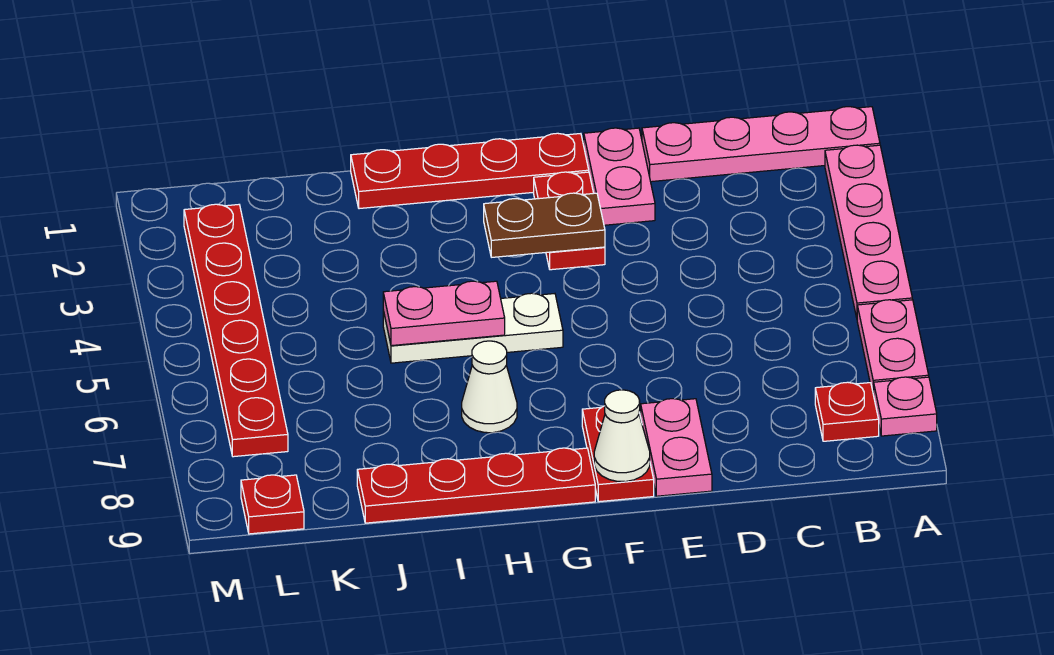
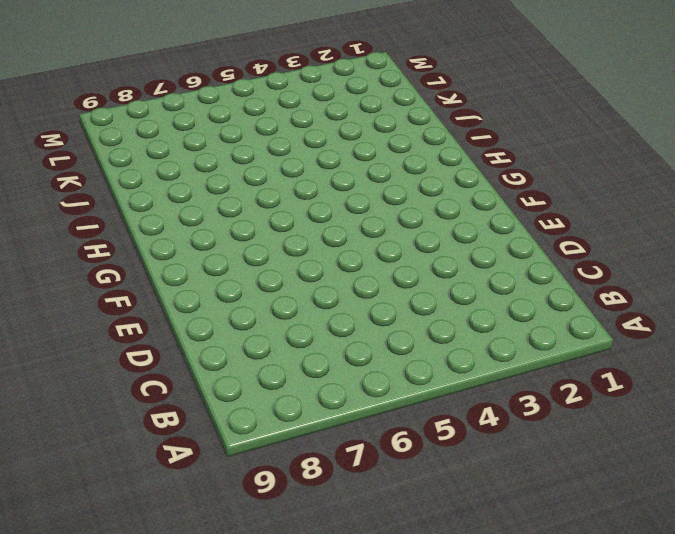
none -> pink plate A1:D1 level 1
none -> pink plate A2:A5 level 1
none -> pink plate A6:A7 level 1

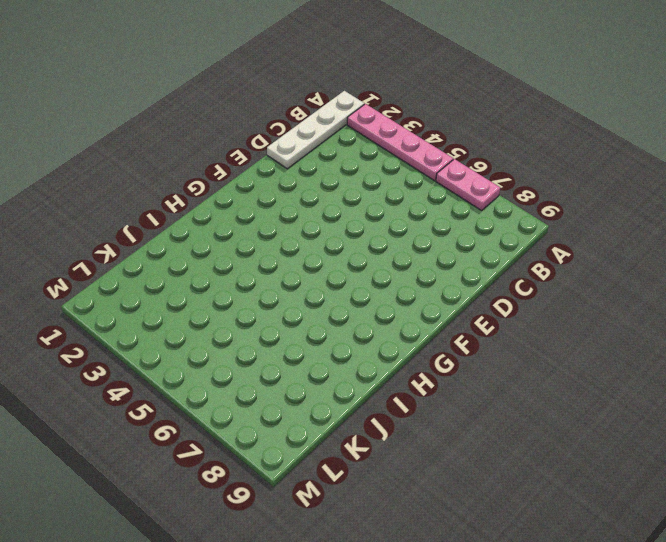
white plate A1:D1 level 1 -> pink plate A1:D1 level 1
none -> pink plate A8 level 1
none -> red plate B8 level 1
none -> pink plate E1:E2 level 1

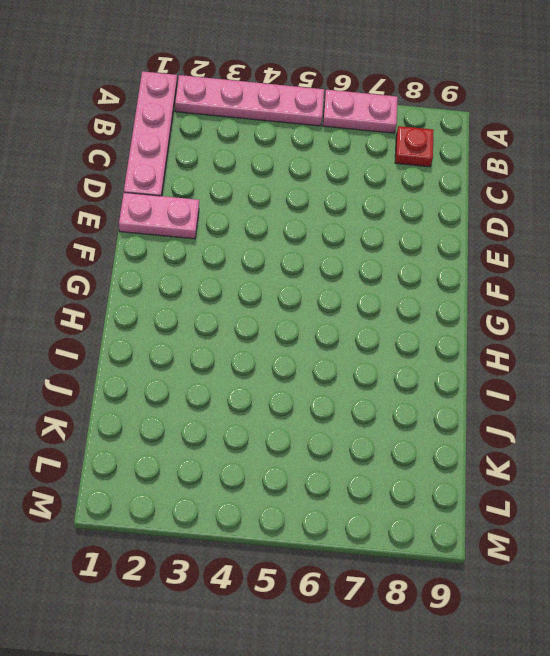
none -> pink plate A8 level 1
none -> pink plate E8:E9 level 1
none -> red plate F1:I1 level 1

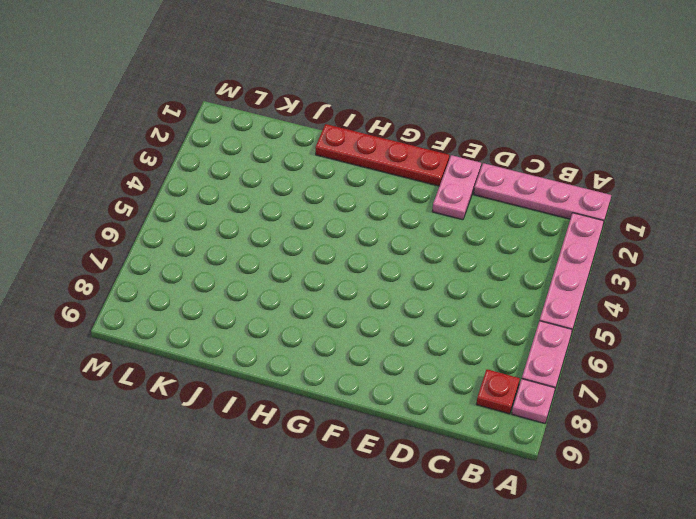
none -> pink plate E8:E9 level 1
none -> red plate F2:F3 level 1
none -> red plate F8:F9 level 1

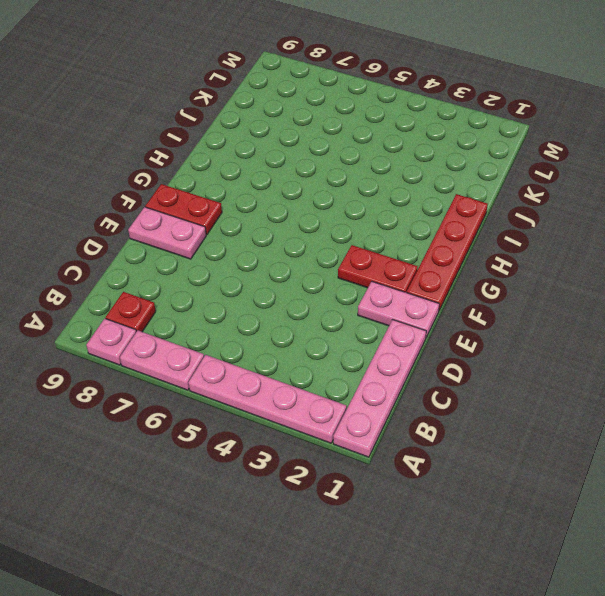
none -> white plate G5:I5 level 1
none -> red plate G9:J9 level 1
none -> white cone H7 level 1

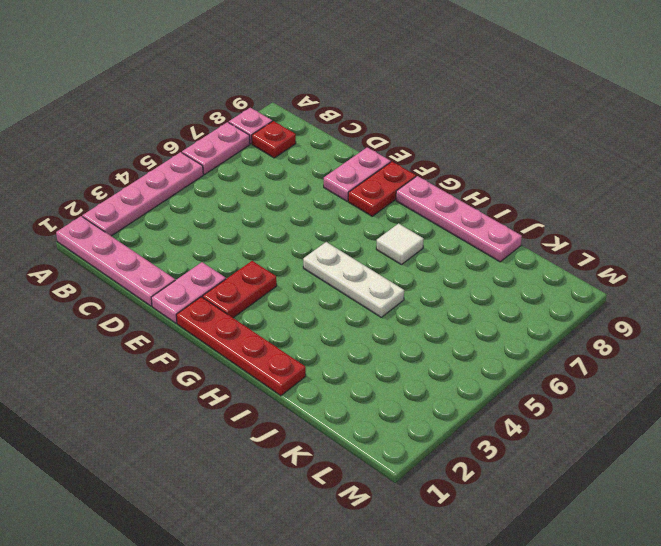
pink plate G9:J9 level 1 -> red plate G9:J9 level 1
white tile H7 level 1 -> white cone H7 level 1
none -> red plate L2:L7 level 1
none -> red plate L9 level 1
none -> brown plate F3:G3 level 2

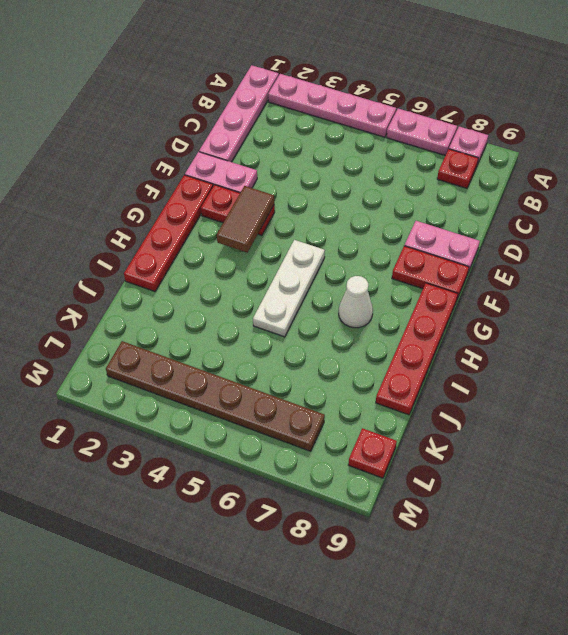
brown tile F3:G3 level 2 -> brown plate F3:G3 level 2
brown plate L2:L7 level 1 -> red plate L2:L7 level 1
none -> white cone F9 level 2
none -> pink plate H5:I5 level 2

